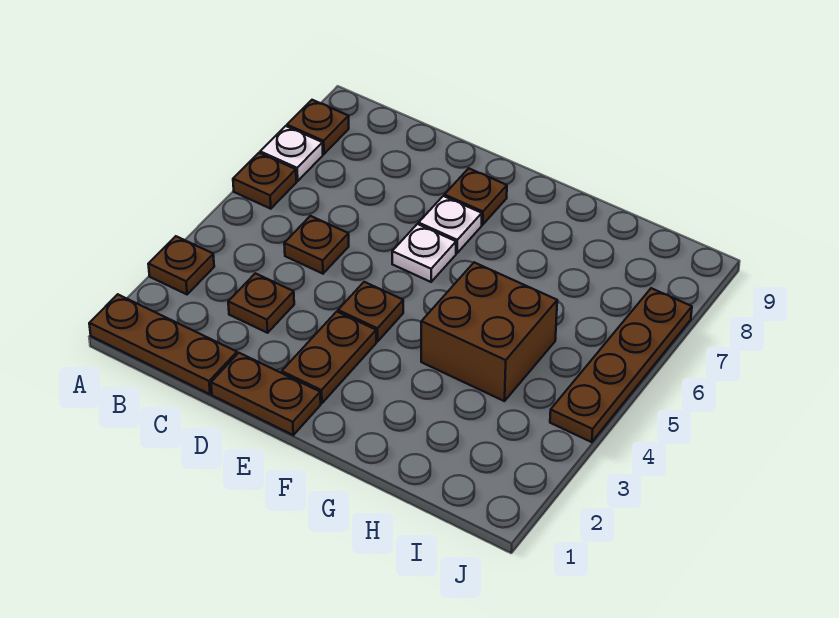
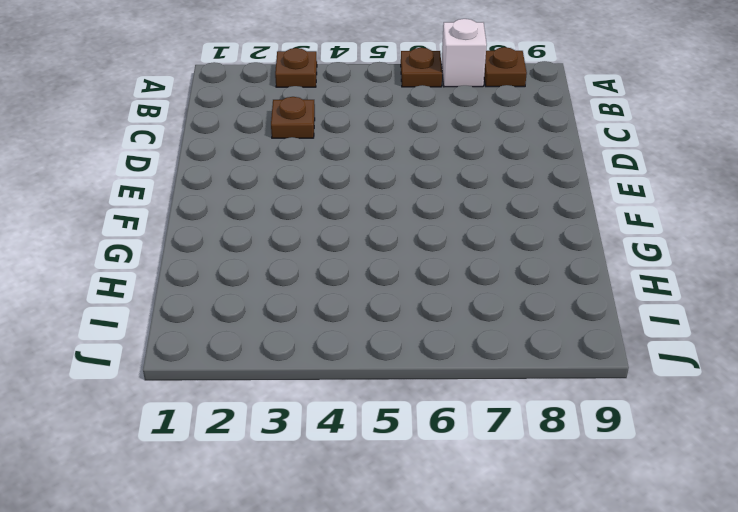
white brick A7 level 1 -> white plate A7 level 1
none -> brown plate A1:C1 level 1
none -> brown plate C5 level 1
none -> brown plate D1:E1 level 1

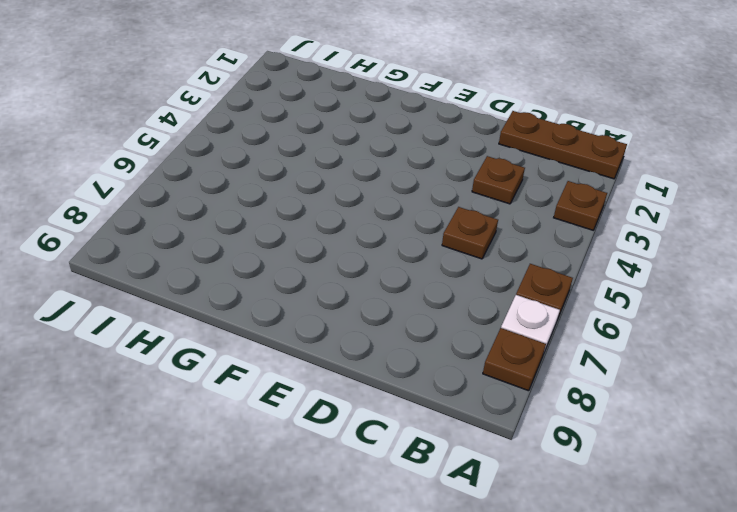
none -> brown plate D1:E1 level 1
none -> brown plate E2:E3 level 1
none -> brown plate E4 level 1

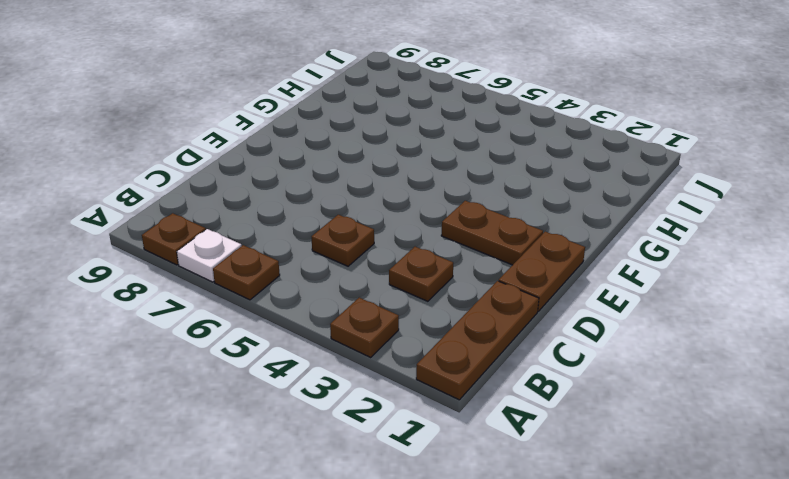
none -> brown plate E4 level 1
none -> white plate E6 level 1
none -> white plate E7 level 1

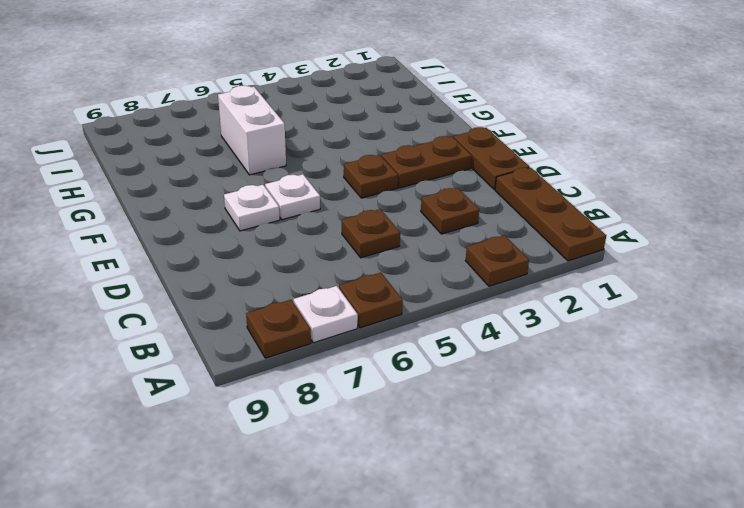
white brick G6:H6 level 1 -> none
none -> brown plate E8 level 1
none -> brown brick G4:H5 level 1
none -> brown plate J4:J7 level 1

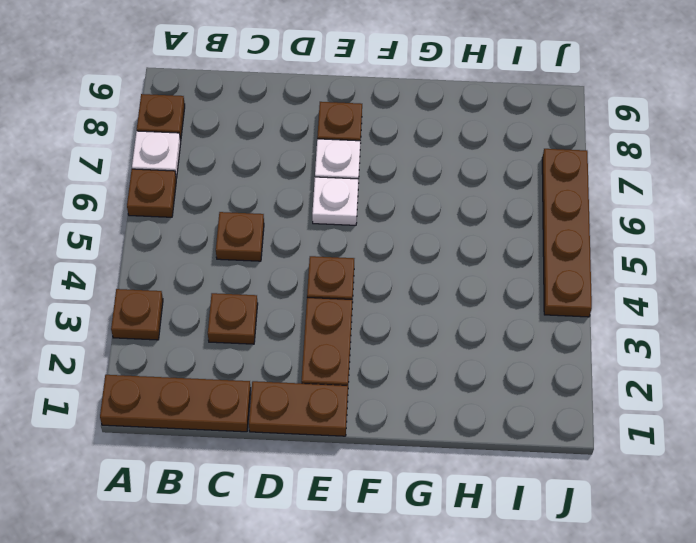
none -> brown brick G4:H5 level 1

